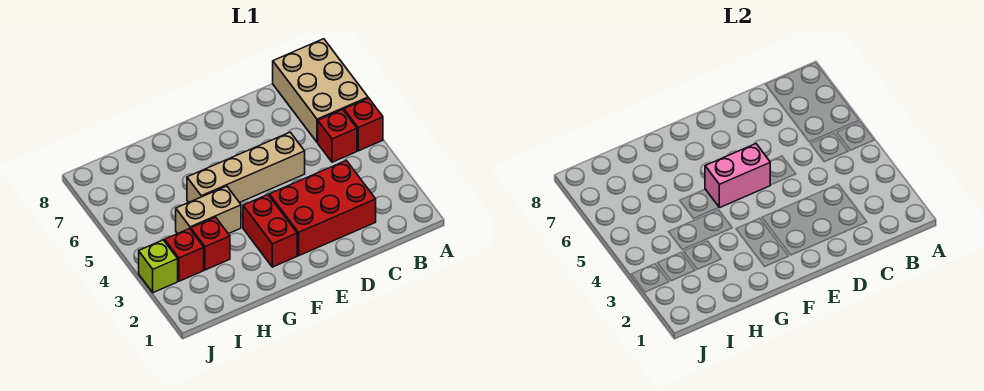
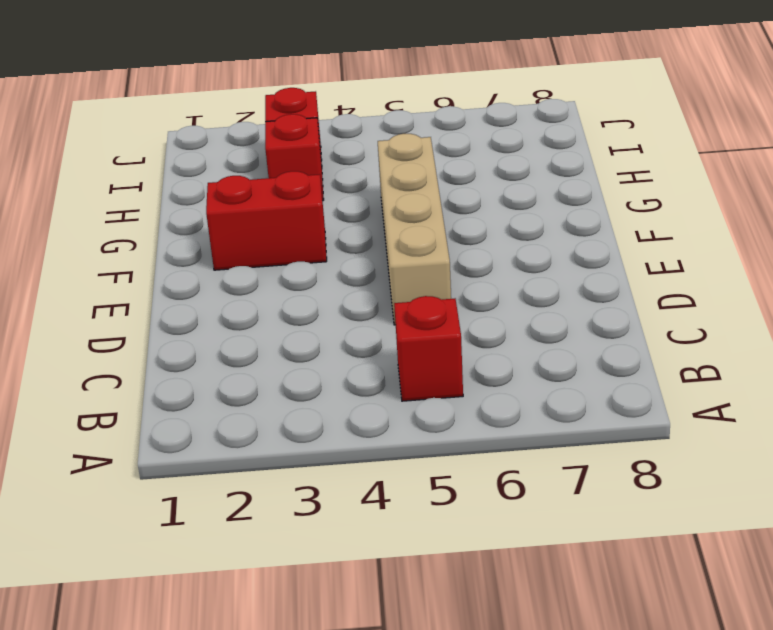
none -> red brick A5 level 1
none -> tan brick A6:B8 level 1

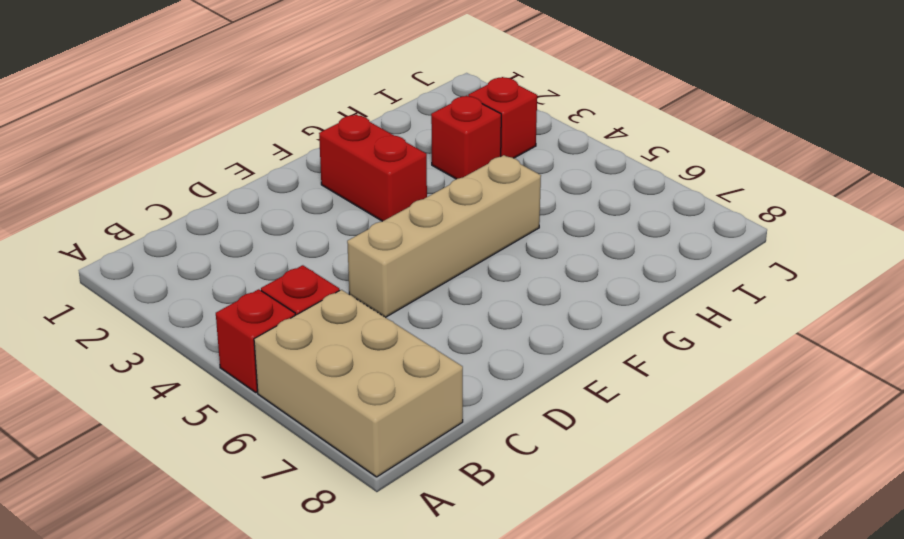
none -> red brick C2:E3 level 1
none -> tan brick G4:H4 level 1

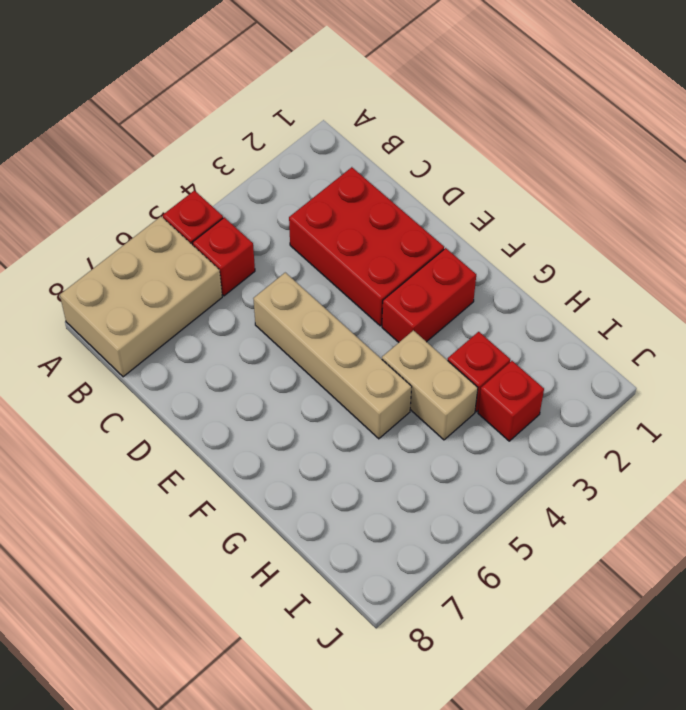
none -> lime brick J3 level 1
none -> pink brick E5:F5 level 2

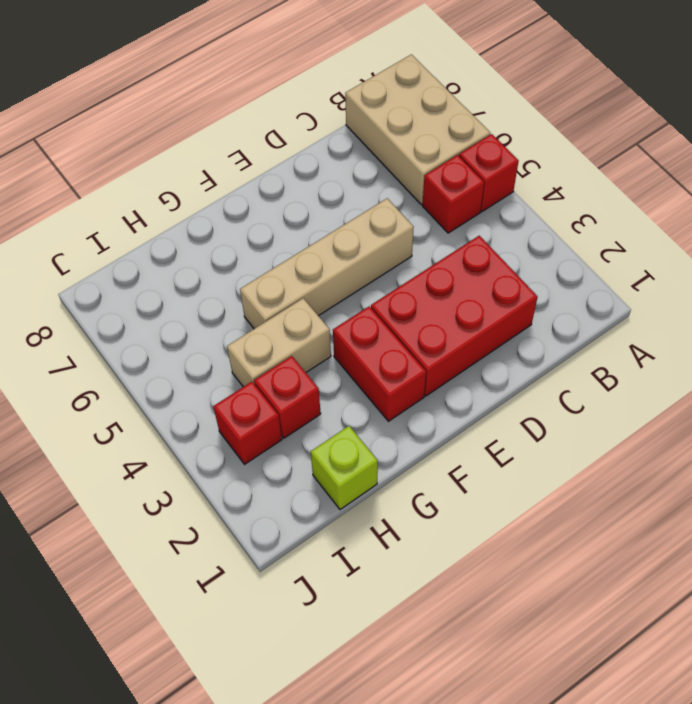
lime brick H1 level 1 -> lime brick J3 level 1
none -> pink brick E5:F5 level 2

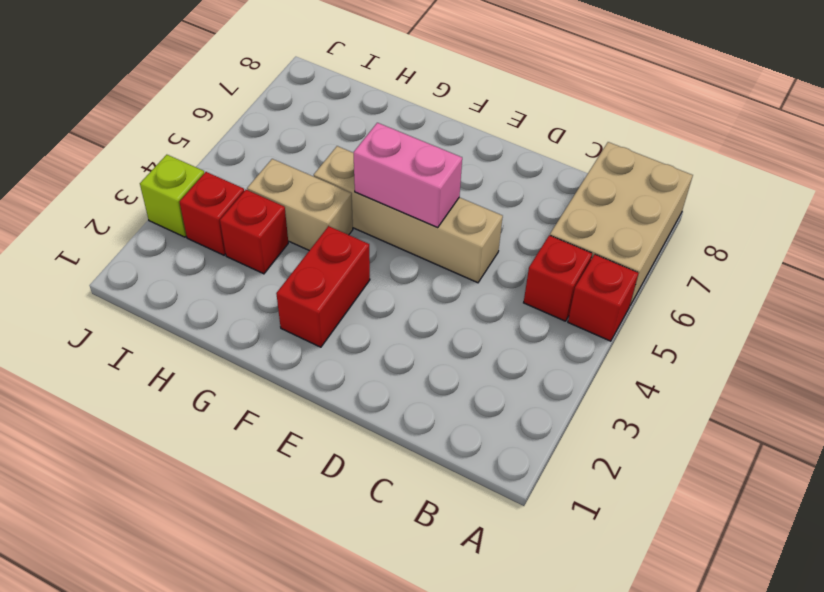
none -> red brick C2:E3 level 1

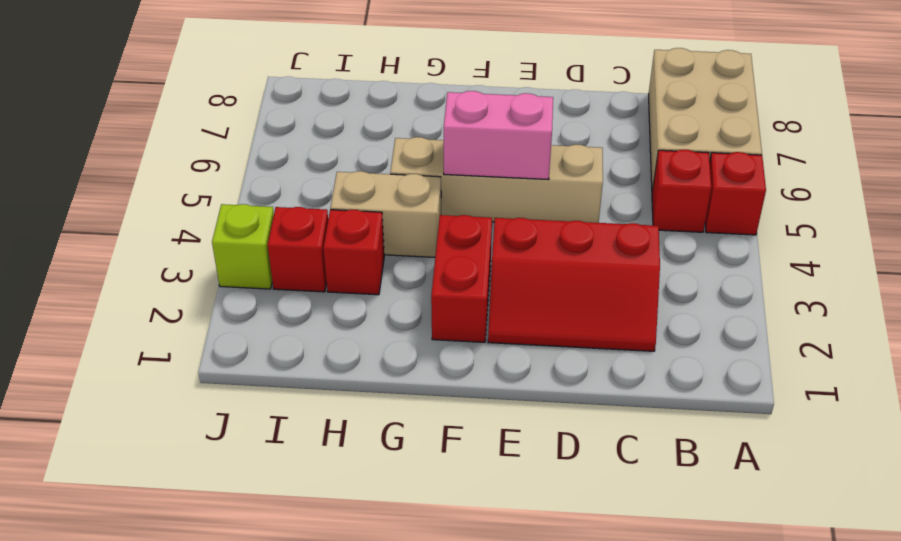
red slope C2:E3 level 1 top 3 -> red brick C2:E3 level 1

